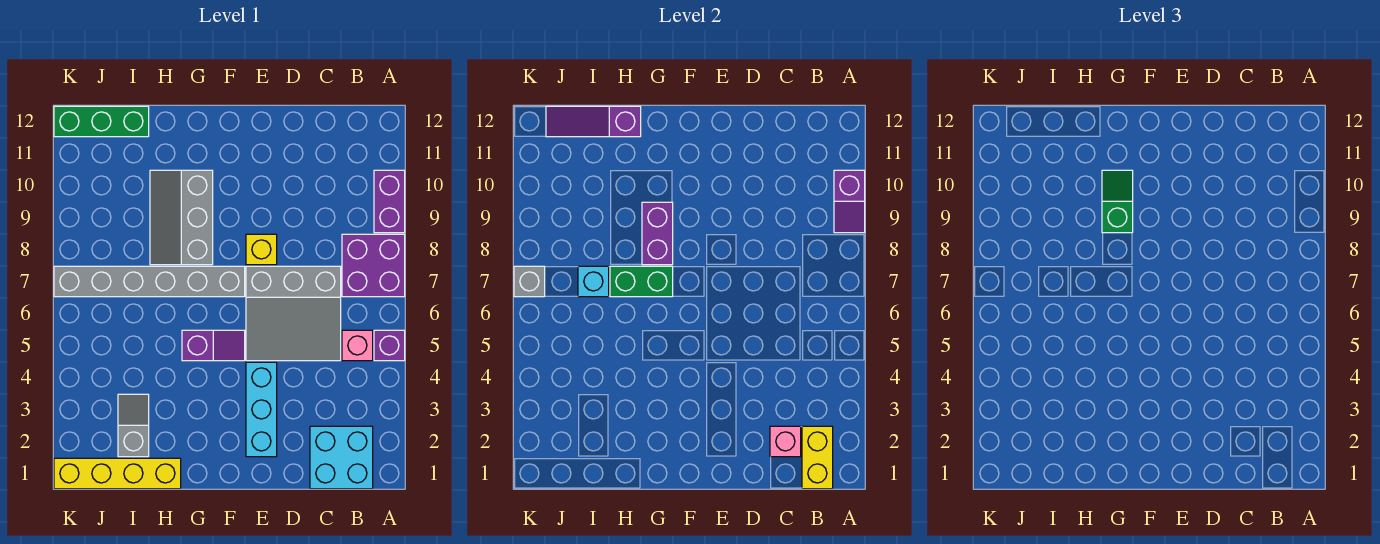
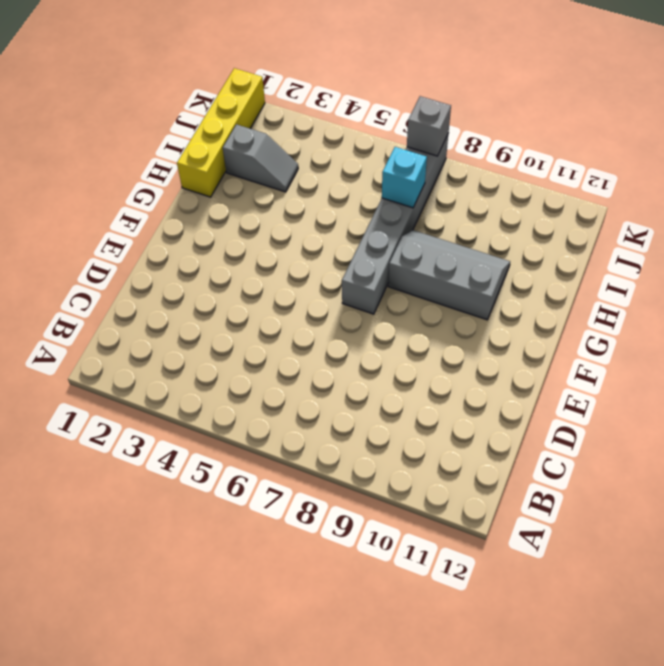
none -> purple brick A5 level 1
none -> purple brick A7:B8 level 1
none -> purple brick A9:A10 level 1

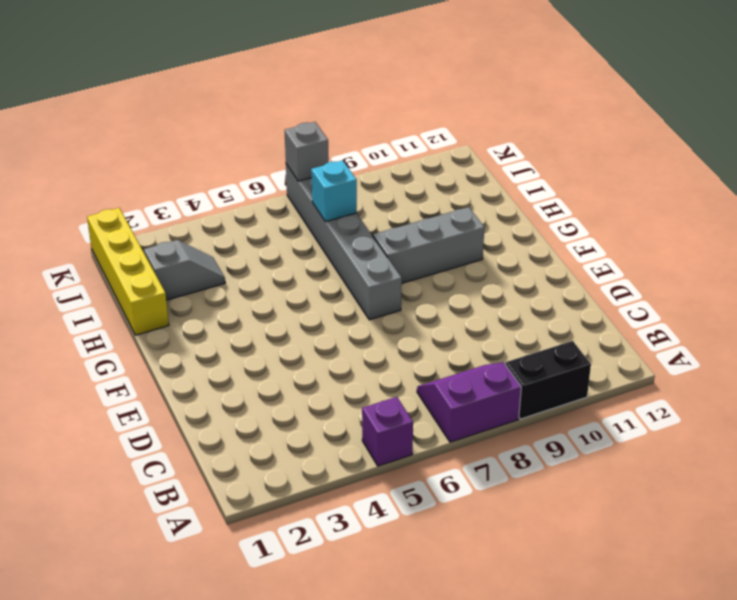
purple slope A7:B8 level 1 top A -> purple brick A7:B8 level 1
black brick A9:A10 level 1 -> purple brick A9:A10 level 1
none -> cyan brick B1:C2 level 1
none -> pink brick B5 level 1
none -> grey slope C5:E7 level 1 top 7

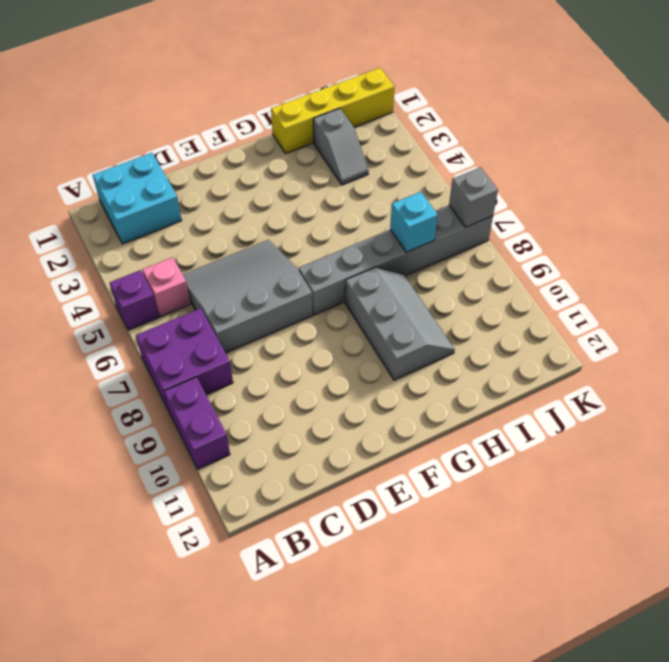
none -> cyan brick E2:E4 level 1
none -> yellow brick E8 level 1
none -> purple slope F5:G5 level 1 top G

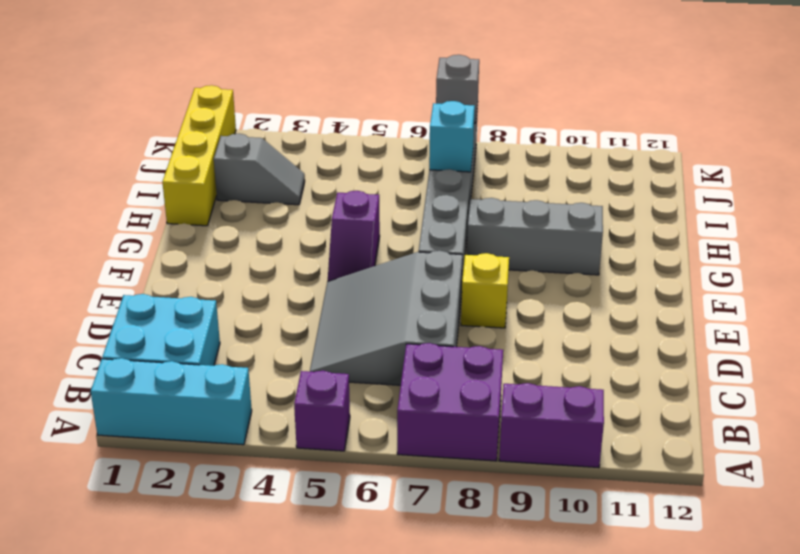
cyan brick A1:A3 level 1 -> cyan brick E2:E4 level 1
none -> pink brick B5 level 1
none -> green brick I12:K12 level 1
none -> purple slope A9:A10 level 2 top 10

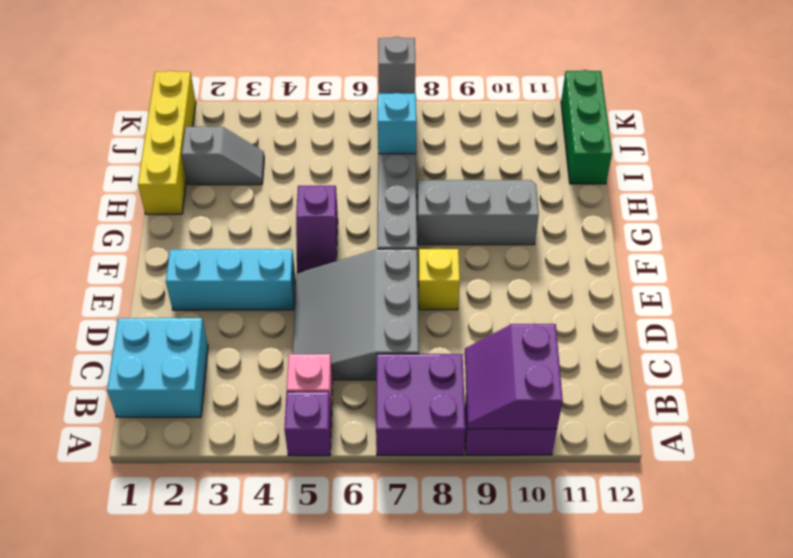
purple slope A9:B10 level 2 top 10 -> purple slope A9:A10 level 2 top 10
none -> yellow brick B1:B2 level 2
none -> pink brick C2 level 2
none -> green brick G7:H7 level 2

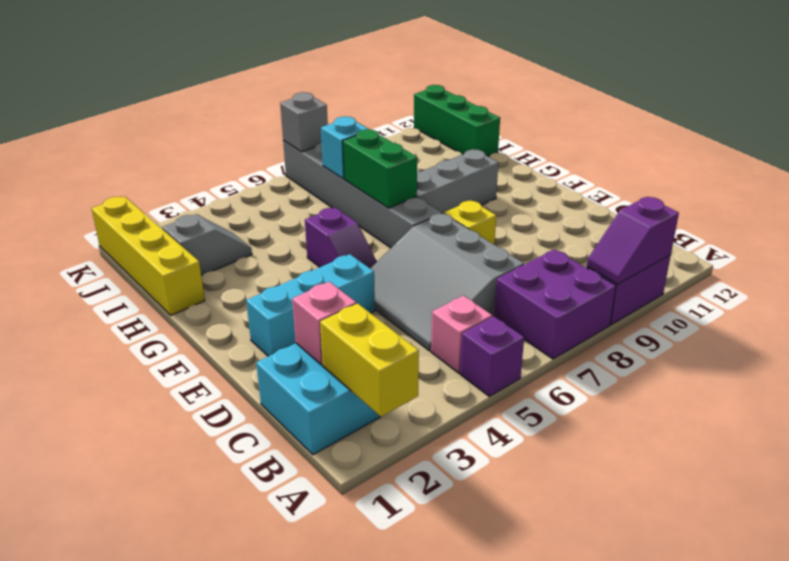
yellow brick A2:B2 level 2 -> yellow brick B1:B2 level 2
none -> purple brick G8:G9 level 2
none -> purple slope H12:J12 level 2 top H
none -> green slope G9:G10 level 3 top 9

